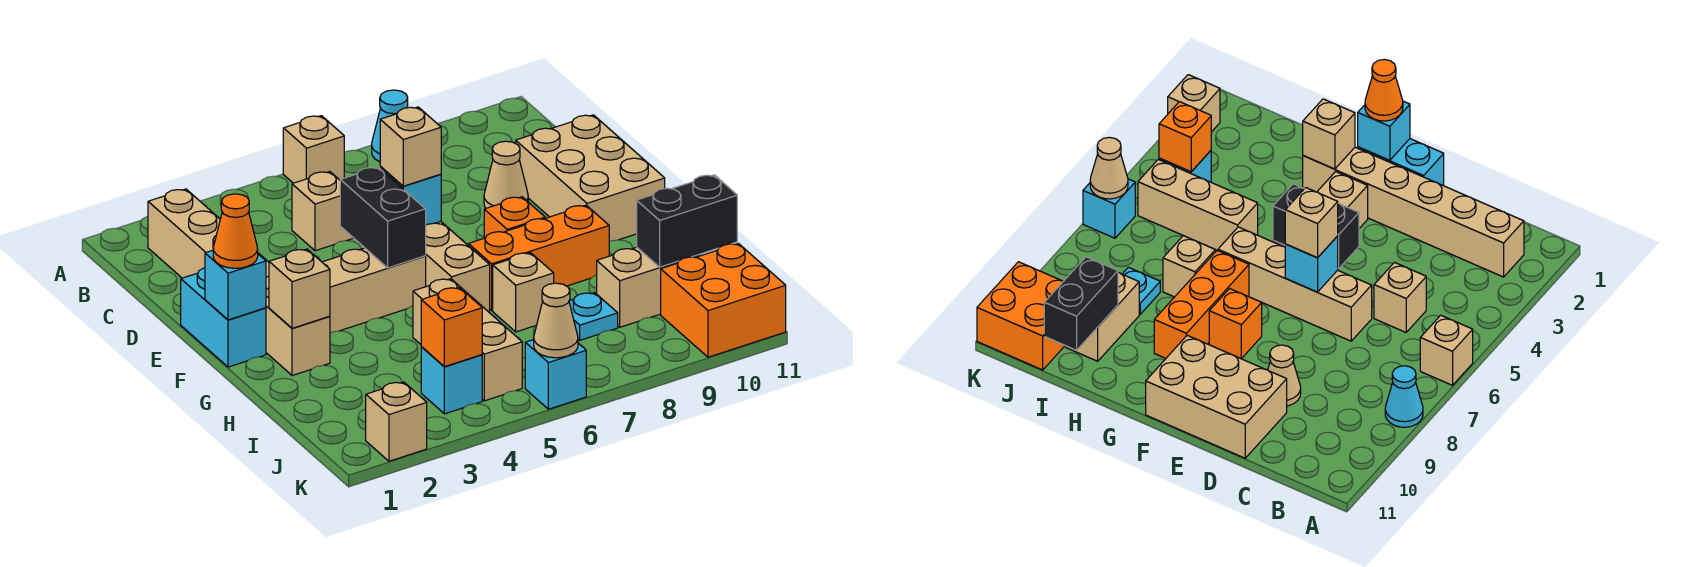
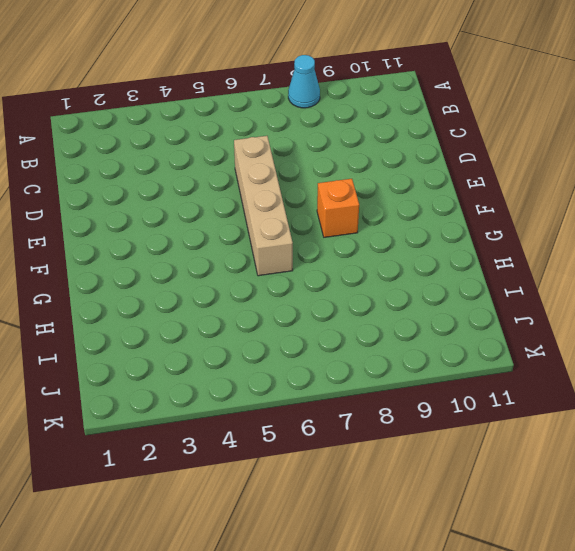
none -> tan brick A6 level 1
none -> tan brick B2:G2 level 1
none -> tan brick C5 level 1

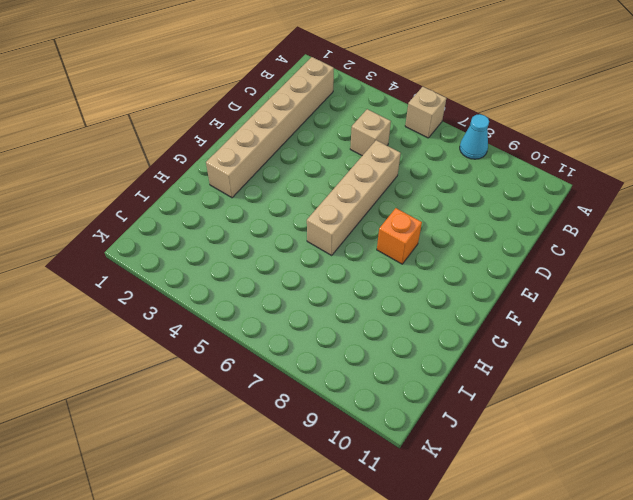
none -> tan cone D9 level 1
none -> tan brick D10:F11 level 1
none -> cyan brick E1:F1 level 1

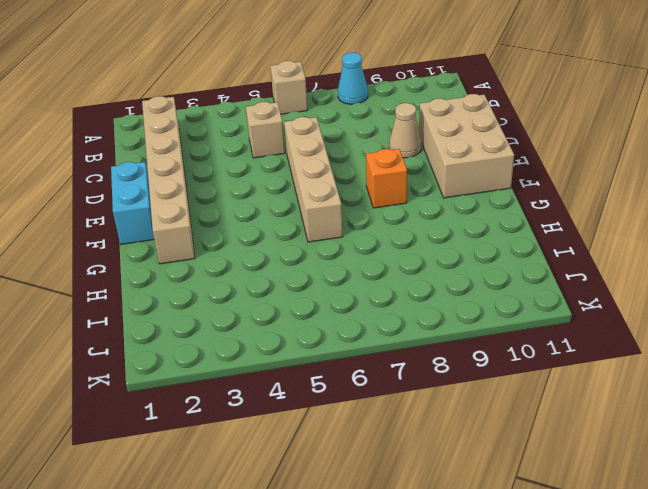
none -> tan brick F3:F5 level 1
none -> orange brick G7:G9 level 1
none -> tan brick H5:J5 level 1

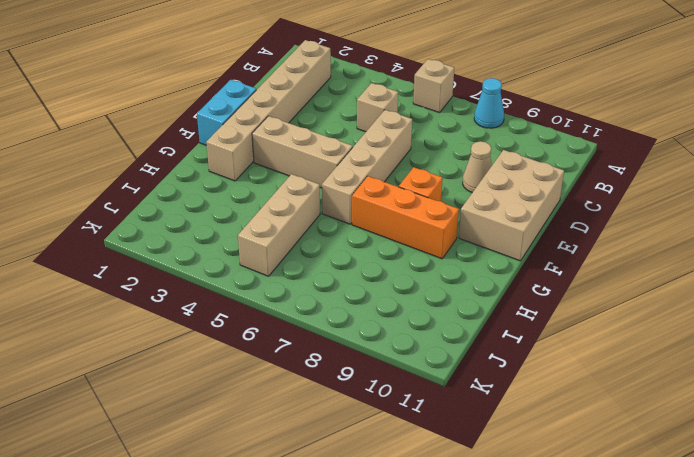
none -> tan brick H7 level 1
none -> cyan plate I8 level 1
none -> tan brick I9:I10 level 1

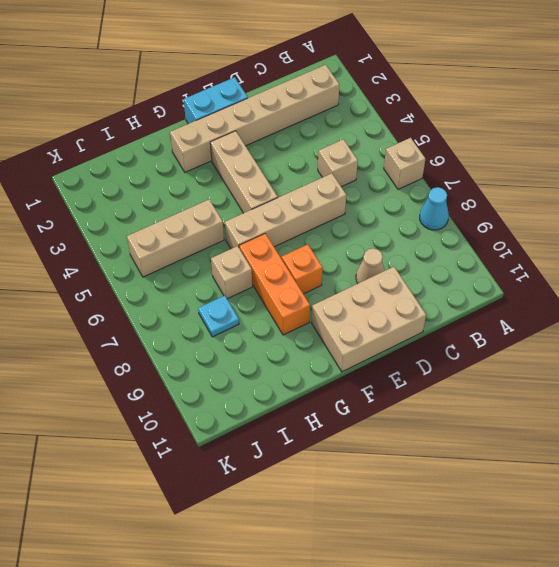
none -> tan brick I9:I10 level 1
none -> cyan brick J4 level 1
none -> orange brick J10:K11 level 1

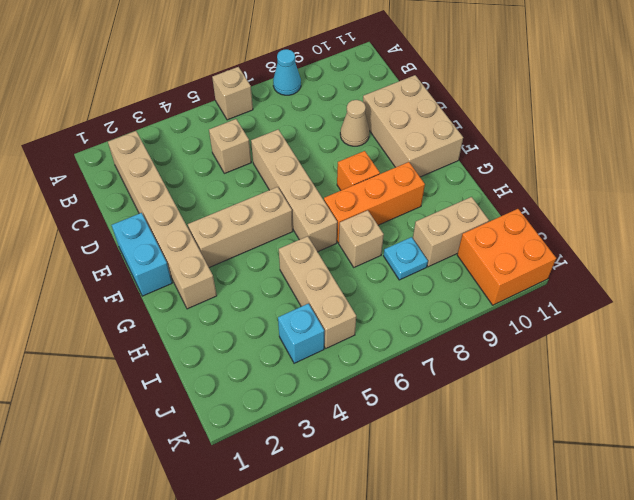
none -> tan brick K2 level 1
none -> cyan brick K6 level 1
none -> black brick E5:F5 level 2

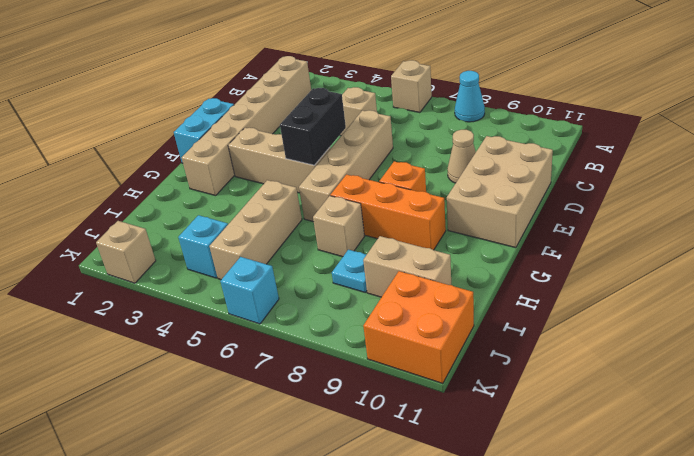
none -> cyan brick E6 level 2
none -> cyan brick F1 level 2
none -> tan brick G2 level 2

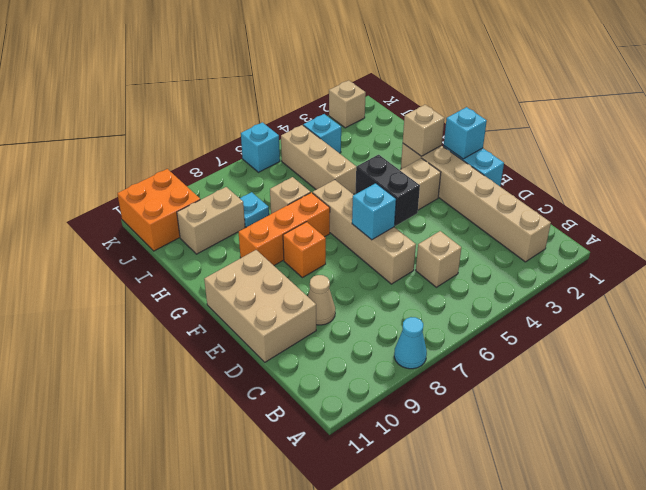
none -> tan brick A6 level 1
none -> black brick I10:I11 level 2
none -> orange brick J4 level 2

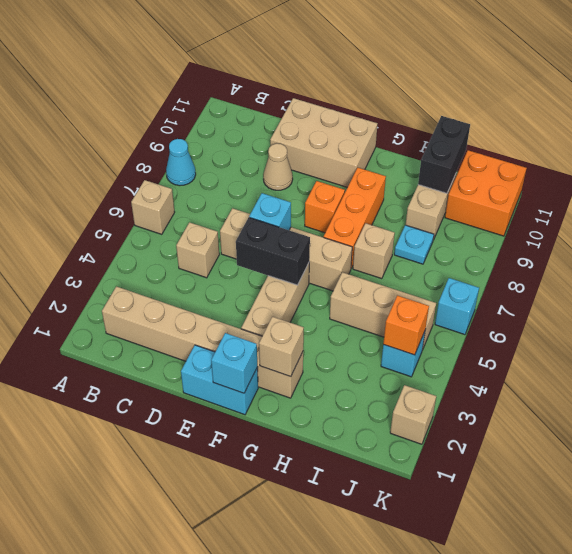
none -> tan cone K6 level 2
none -> tan brick E6 level 3
none -> orange cone F1 level 3

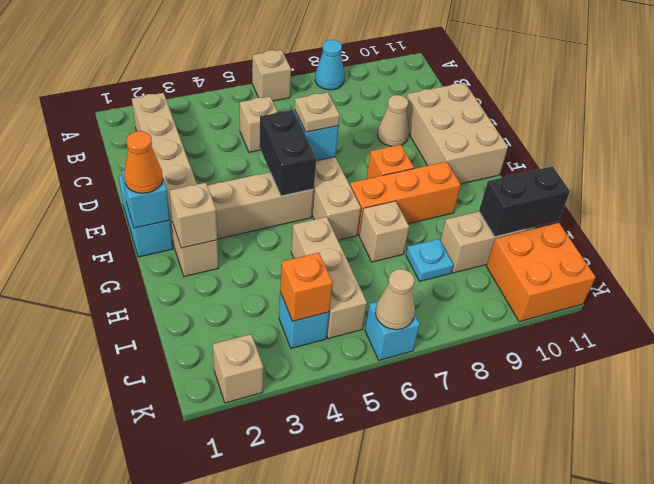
tan plate E6 level 3 -> tan brick E6 level 3

